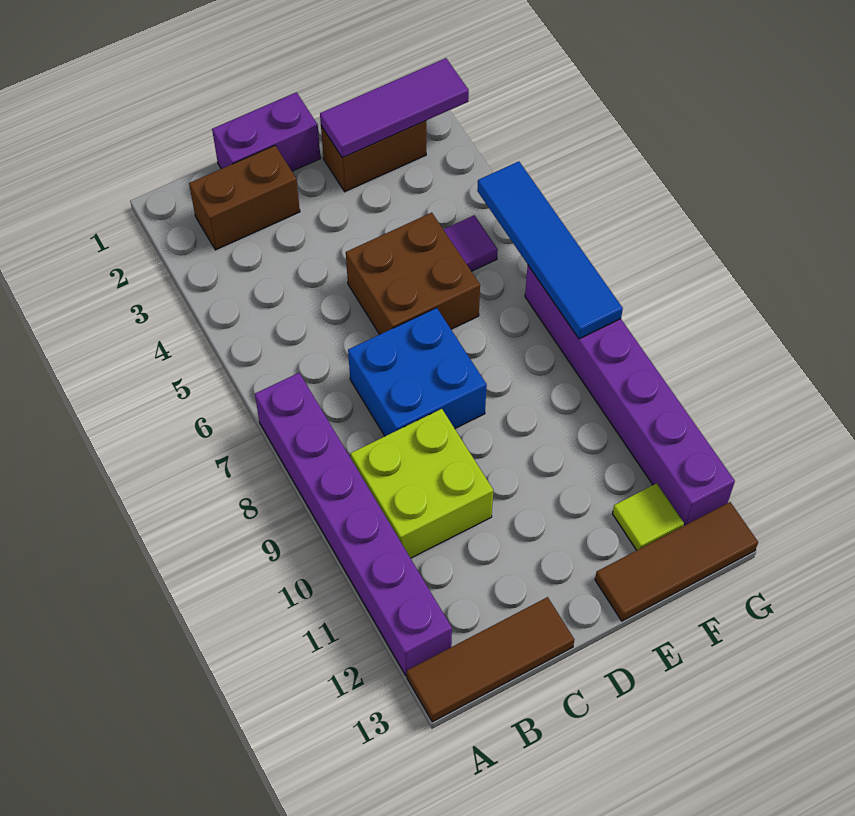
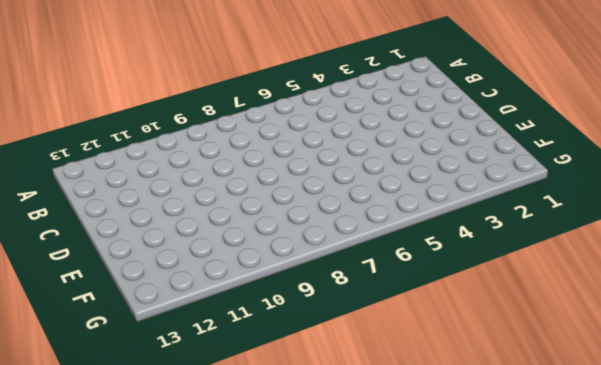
none -> purple brick A7:A12 level 1
none -> brown tile A13:C13 level 1
none -> brown brick B2:C2 level 1

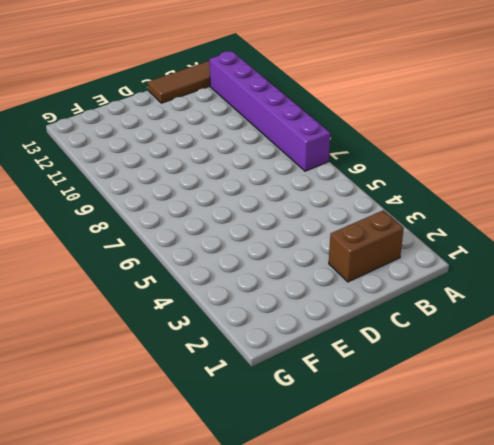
none -> lime brick B9:C10 level 1
none -> purple brick C1:D1 level 1
none -> blue brick C7:D8 level 1

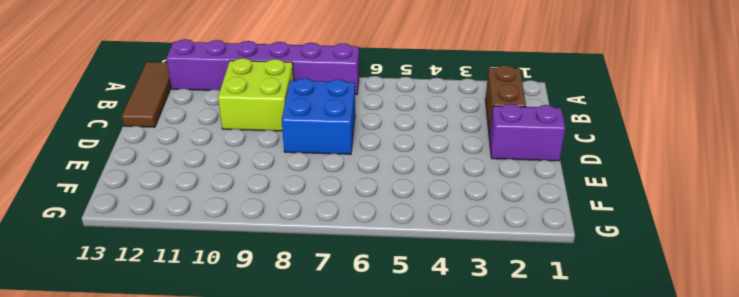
purple brick D1:D2 level 1 -> purple brick C1:D1 level 1
none -> brown brick D5:E6 level 1
none -> brown brick E2:F2 level 1
none -> brown tile E13:G13 level 1

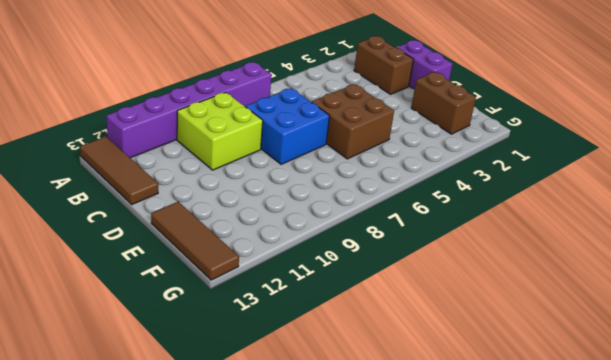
none -> purple tile F5 level 1
none -> lime tile F12 level 1
none -> purple brick G7:G12 level 1

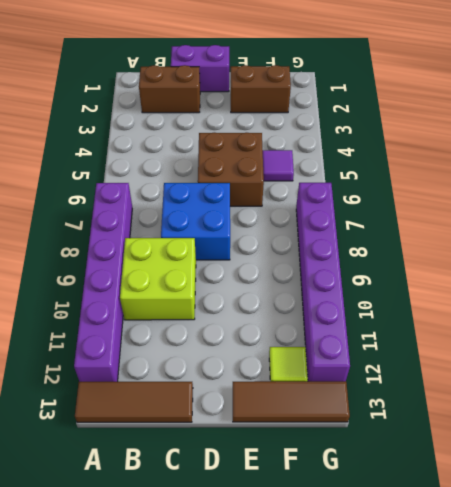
none -> purple tile E2:G2 level 2
none -> blue tile G5:G8 level 2

